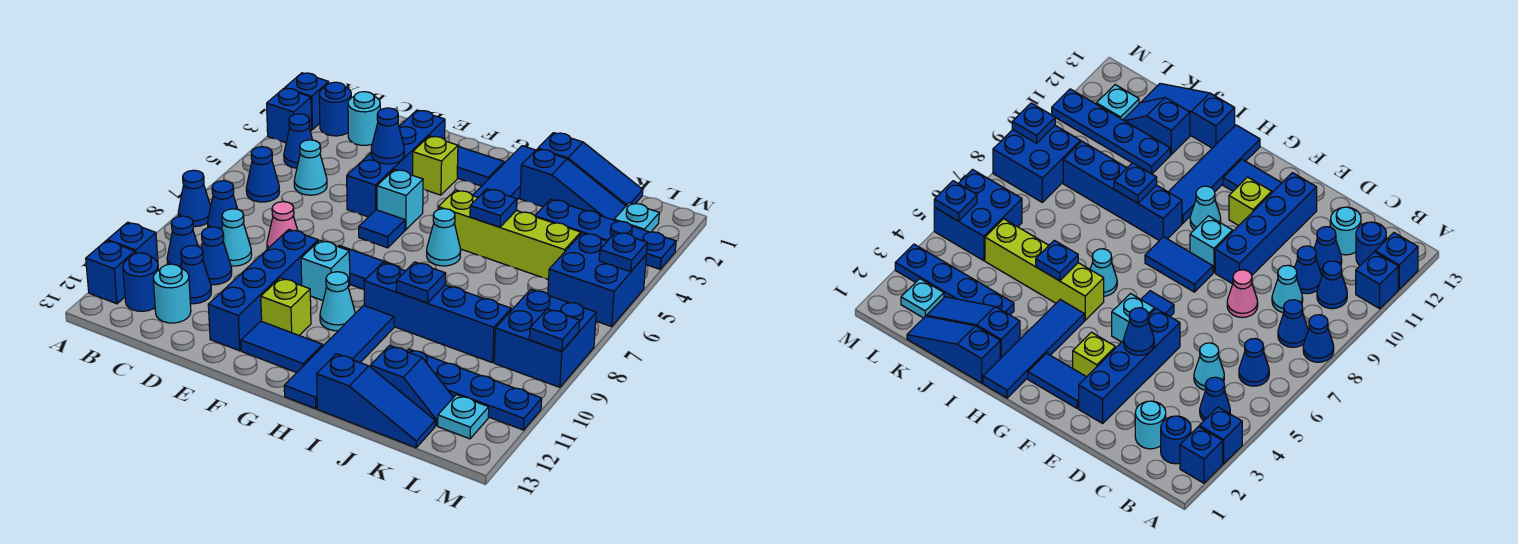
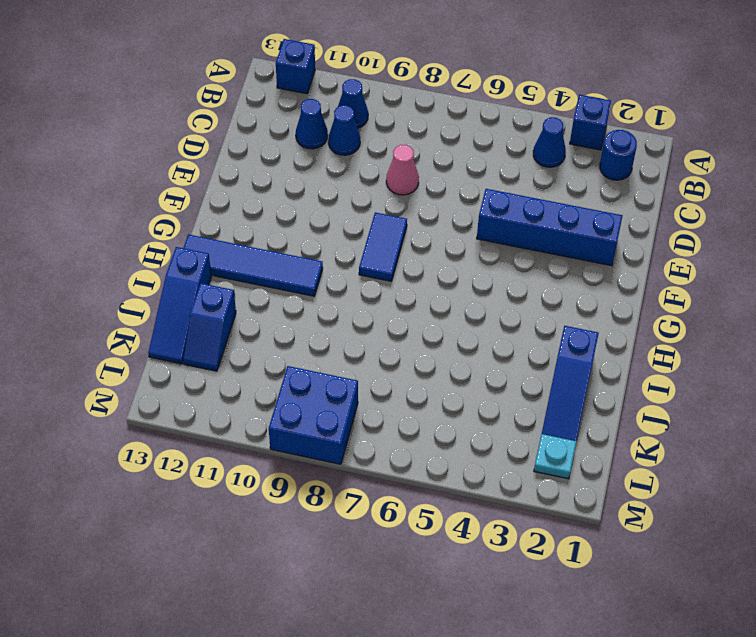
none -> blue brick A2 level 1
none -> blue cone A8 level 1
none -> blue brick A11 level 1
none -> blue cone B6 level 1

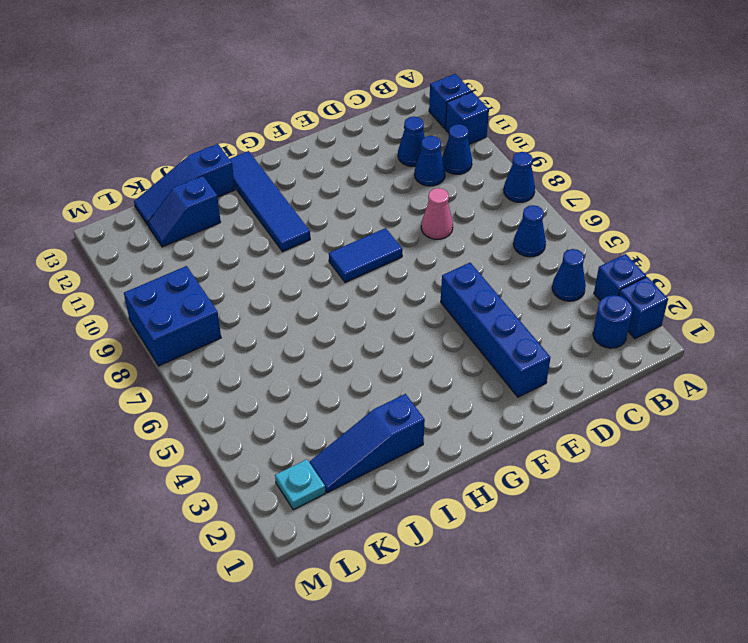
none -> blue cone B8 level 1
none -> blue round brick B12 level 1
none -> cyan round brick C2 level 1
none -> cyan cone C5 level 1

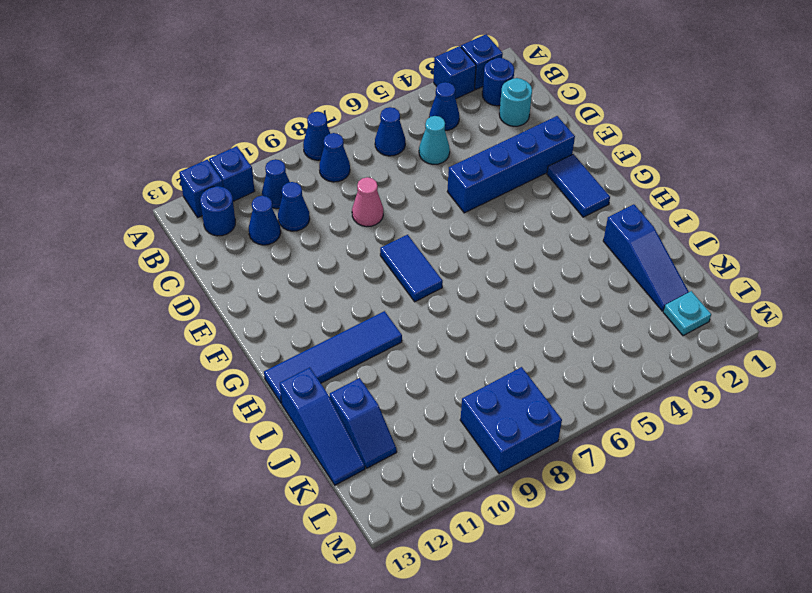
none -> cyan cone C9 level 1
none -> cyan round brick C12 level 1
none -> blue brick E9:E12 level 1
none -> lime brick F3 level 1

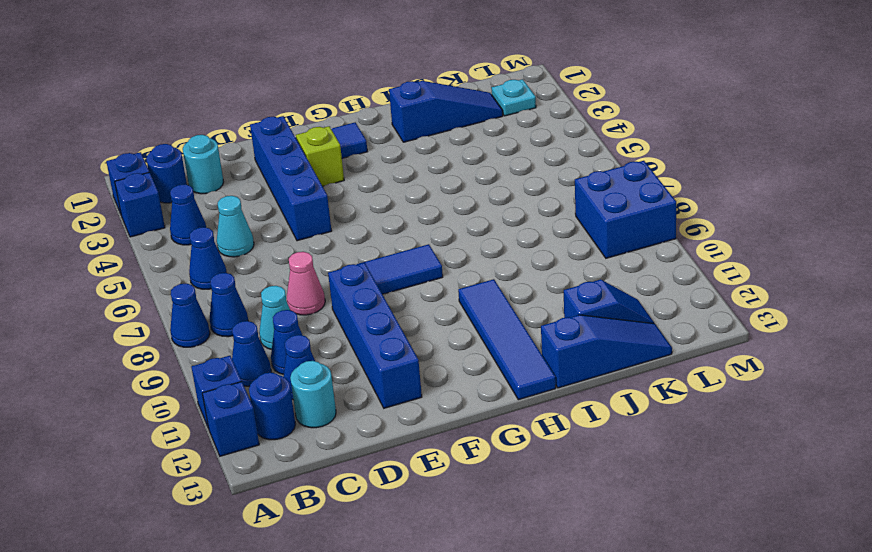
none -> cyan brick F5 level 1
none -> blue tile F6 level 1
none -> cyan brick F9 level 1
none -> lime brick F11 level 1

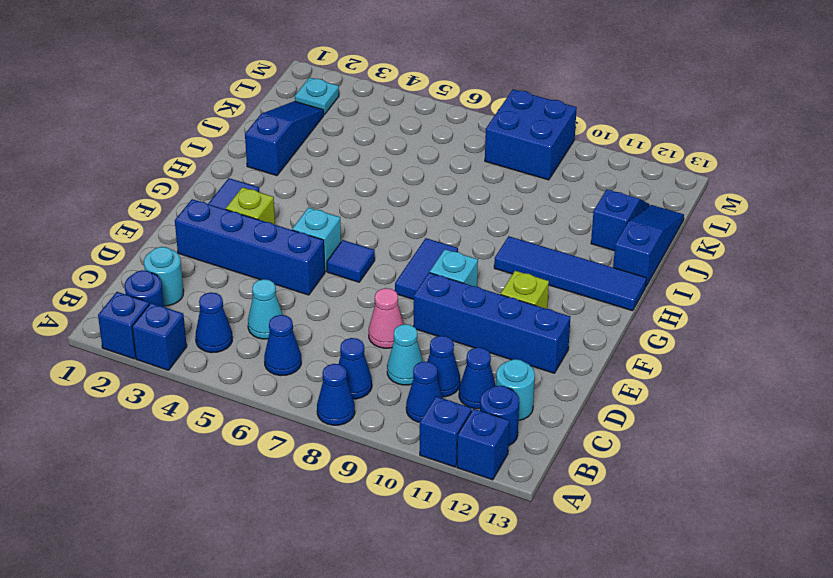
none -> blue tile F12:G12 level 1
none -> cyan cone G10 level 1
none -> blue tile H1:H4 level 1
none -> lime brick H5:K5 level 1

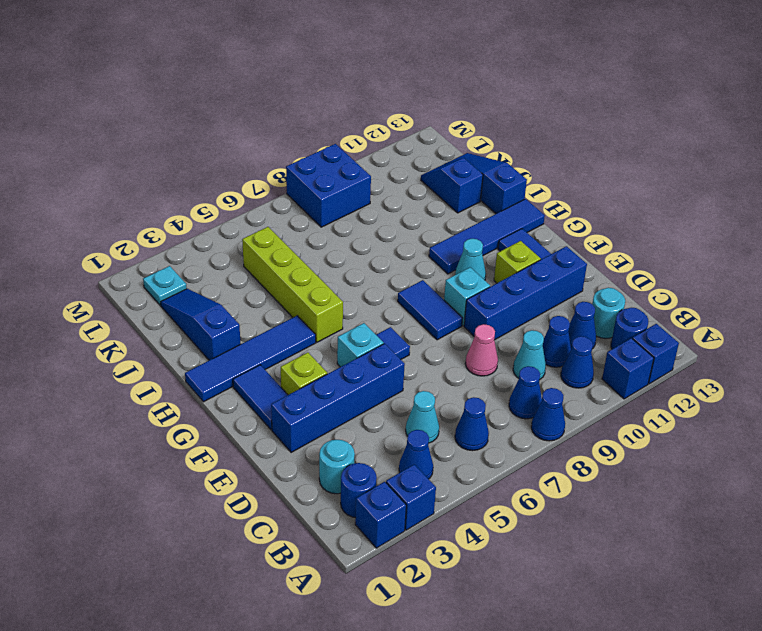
none -> cyan cone H6 level 1
none -> blue brick H9:K9 level 1
none -> blue slope I1:K1 level 1 top I
none -> blue plate J3:M3 level 1

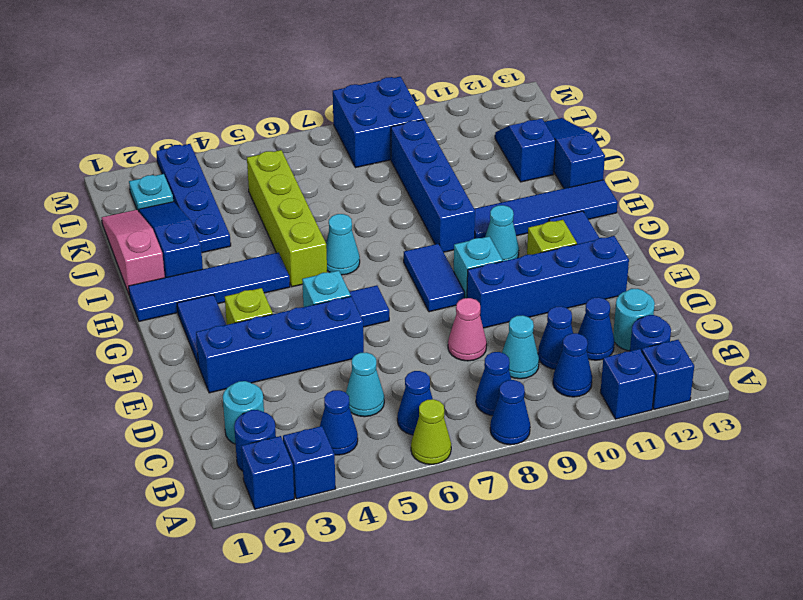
lime cone A6 level 1 -> none
pink slope I1:K1 level 1 top I -> blue slope I1:K1 level 1 top I
none -> blue plate J11:M11 level 1
none -> blue brick L5:M6 level 1
none -> cyan plate L12 level 1
none -> blue cone E4 level 2

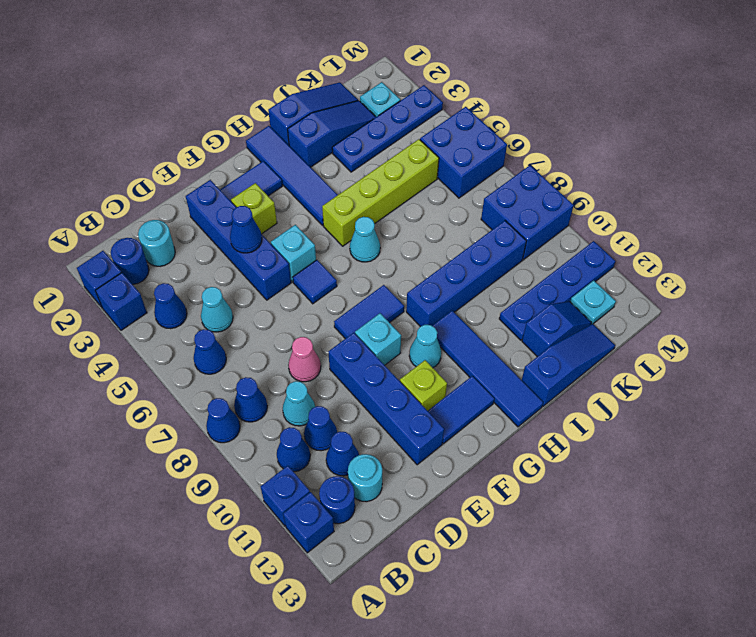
none -> blue plate I5 level 2
none -> blue plate I9 level 2
none -> blue plate M5 level 2
none -> blue plate M9 level 2

